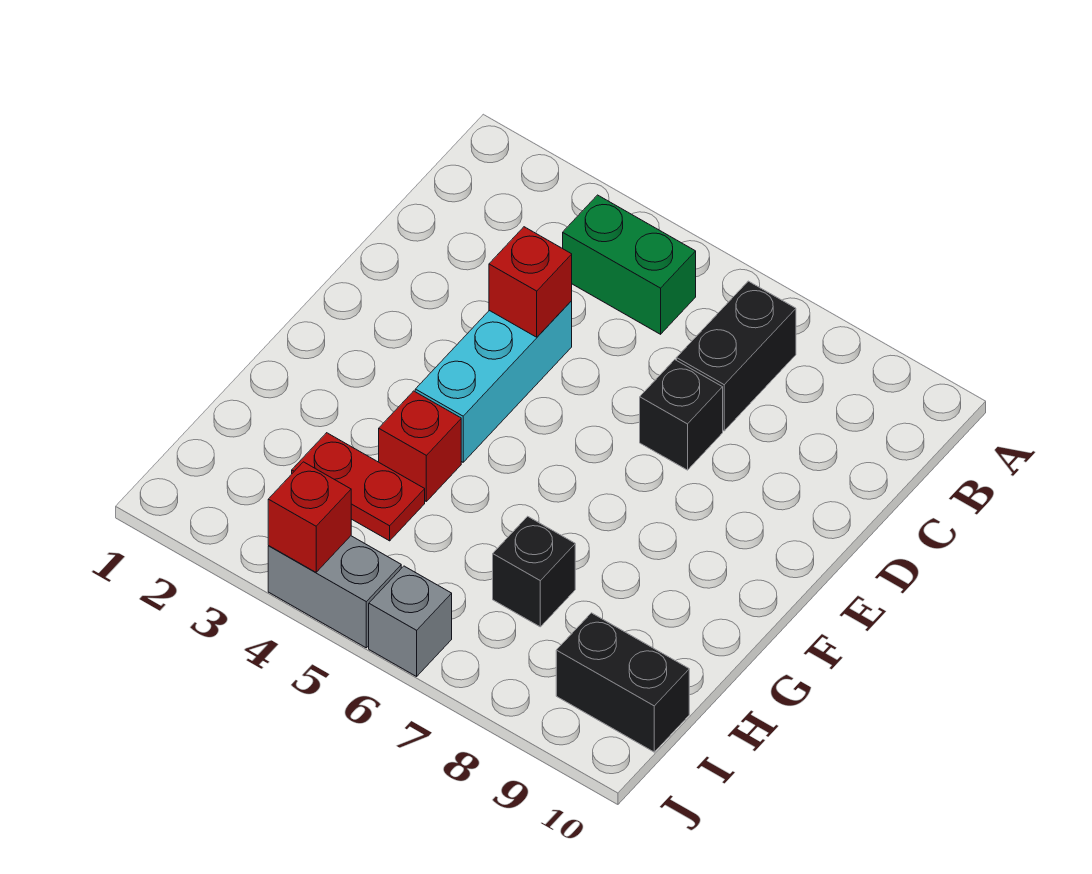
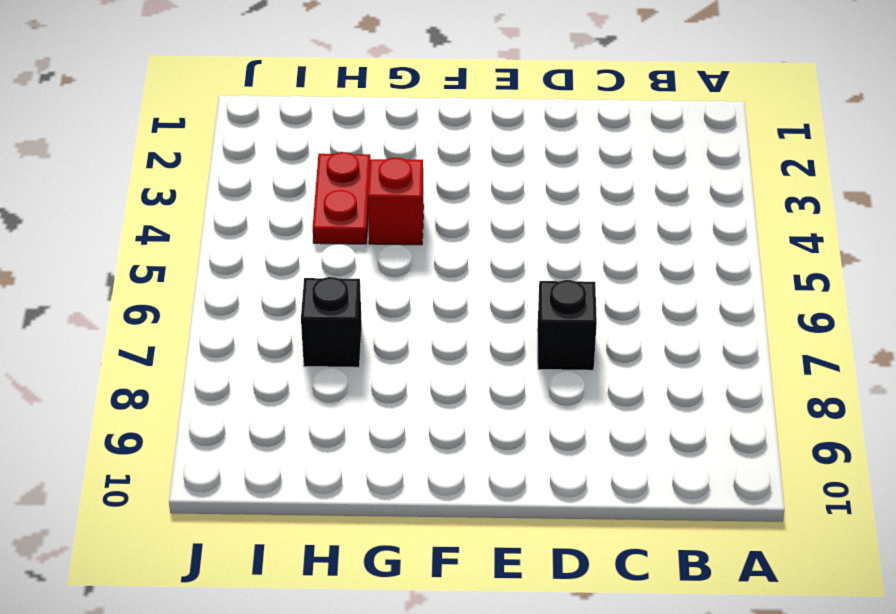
none -> green brick B4:B5 level 1
none -> black brick B7:C7 level 1
none -> cyan brick D4:F4 level 1

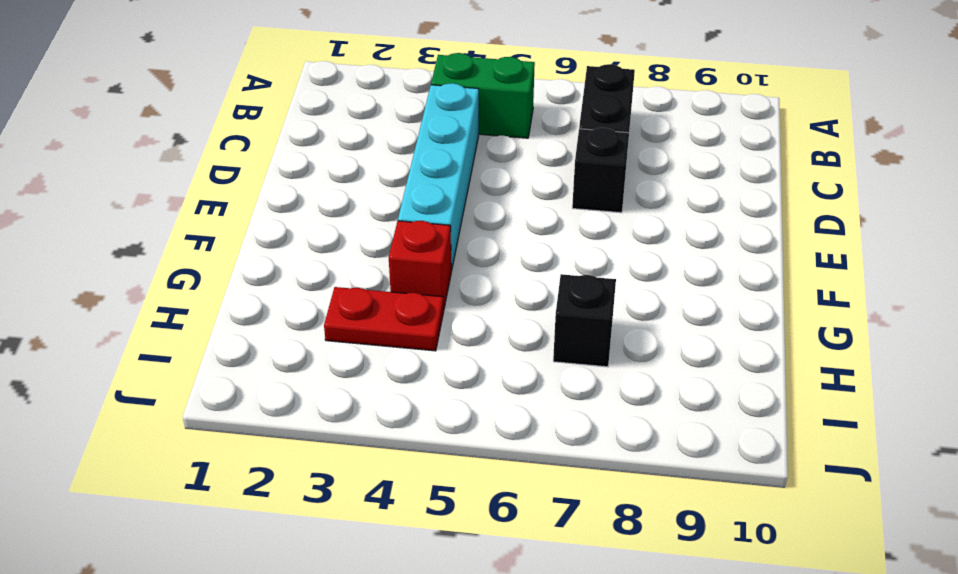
cyan brick C4:F4 level 1 -> cyan brick D4:F4 level 1
none -> black brick I9:I10 level 1
none -> grey brick J4:J5 level 1
none -> grey brick J6 level 1

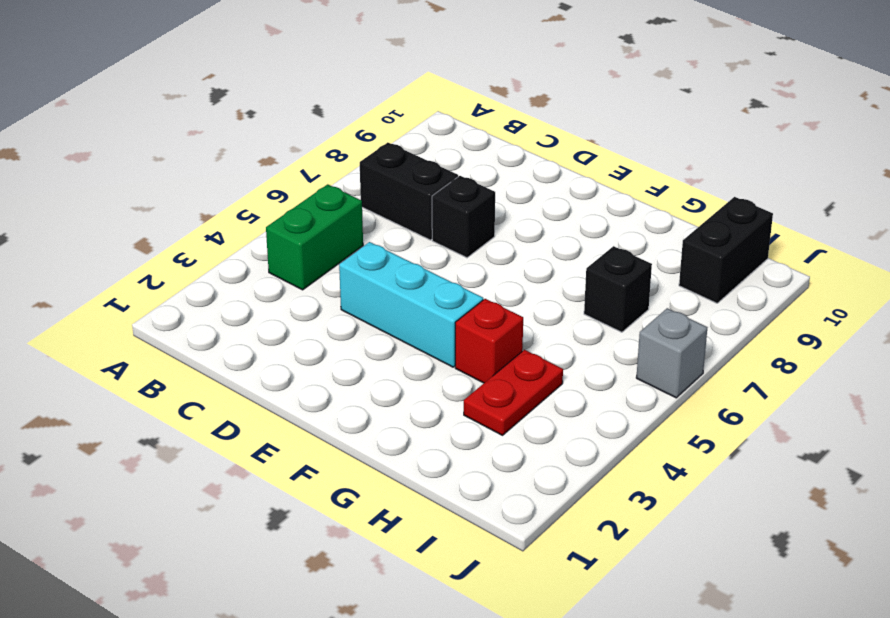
none -> grey brick J4:J5 level 1
none -> red brick D4 level 2
none -> red brick J4 level 2

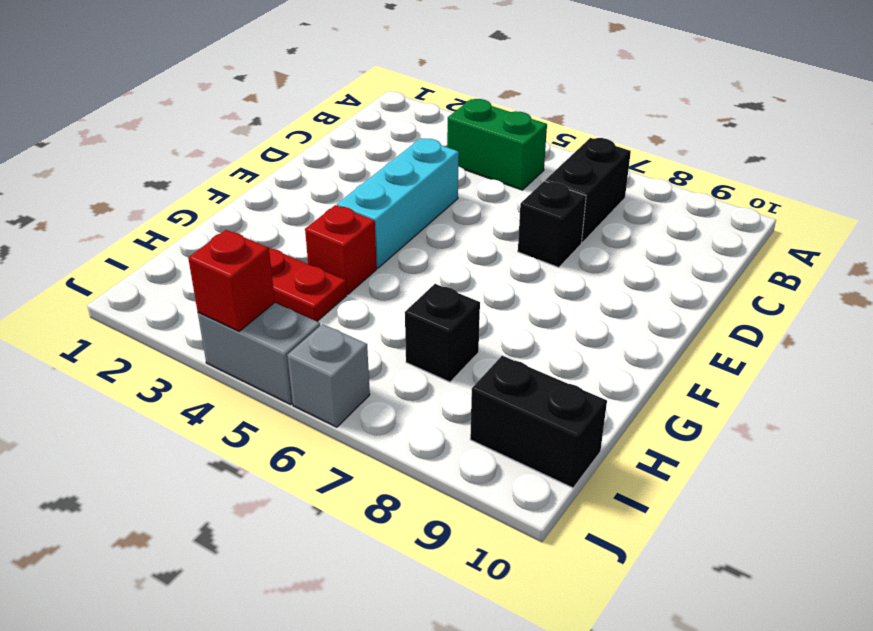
none -> red brick D4 level 2

